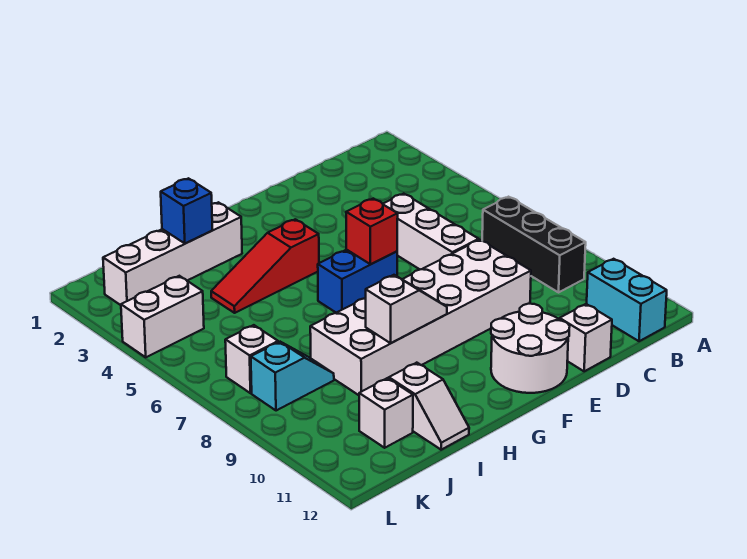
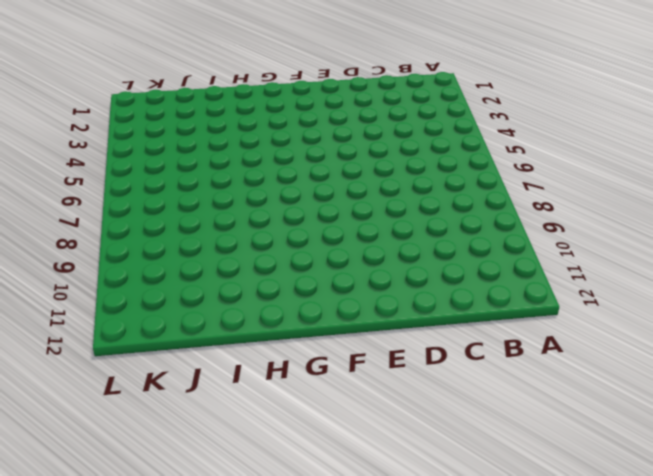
none -> black brick B7:B9 level 1
none -> cyan brick B11:B12 level 1
none -> white brick D5:D7 level 1

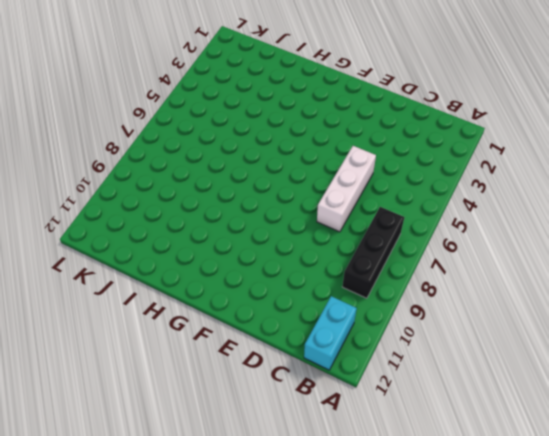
none -> white brick D8:I9 level 1
none -> white brick D12 level 1
none -> white round brick E11:F12 level 1

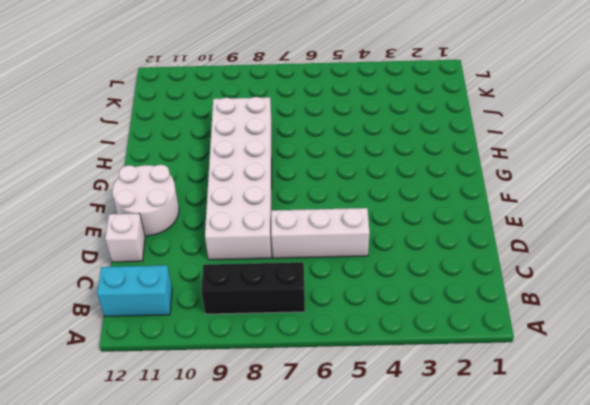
none -> blue brick F6:G6 level 1
none -> red slope G4:I4 level 1 top G
none -> white brick H2:K2 level 1

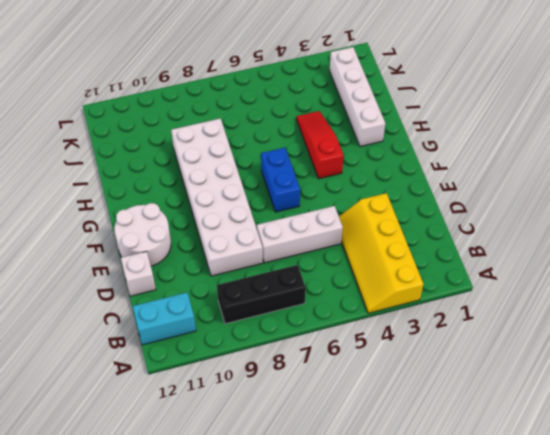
yellow slope A3:D4 level 1 top 3 -> none
none -> white slope I11:I12 level 1 top 11
none -> cyan slope J8:K8 level 1 top K
none -> white brick J11 level 1

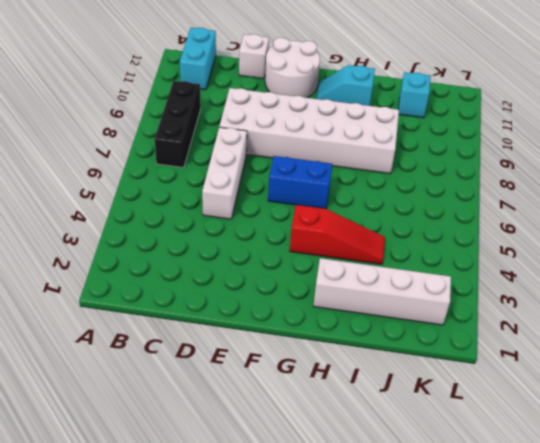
cyan slope G11:H11 level 1 top H -> cyan slope J8:K8 level 1 top K
cyan brick J11 level 1 -> white brick J11 level 1
none -> white slope I11:I12 level 1 top 11
none -> white brick K4:L4 level 1
none -> white brick K7 level 1

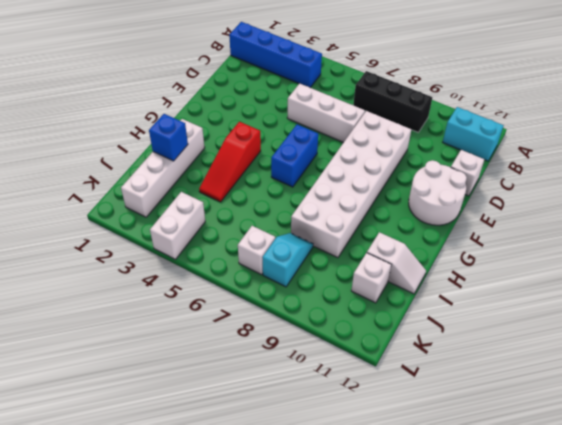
blue brick B1:B4 level 1 -> none
none -> red brick F6 level 2
none -> white slope G9:H9 level 2 top H

